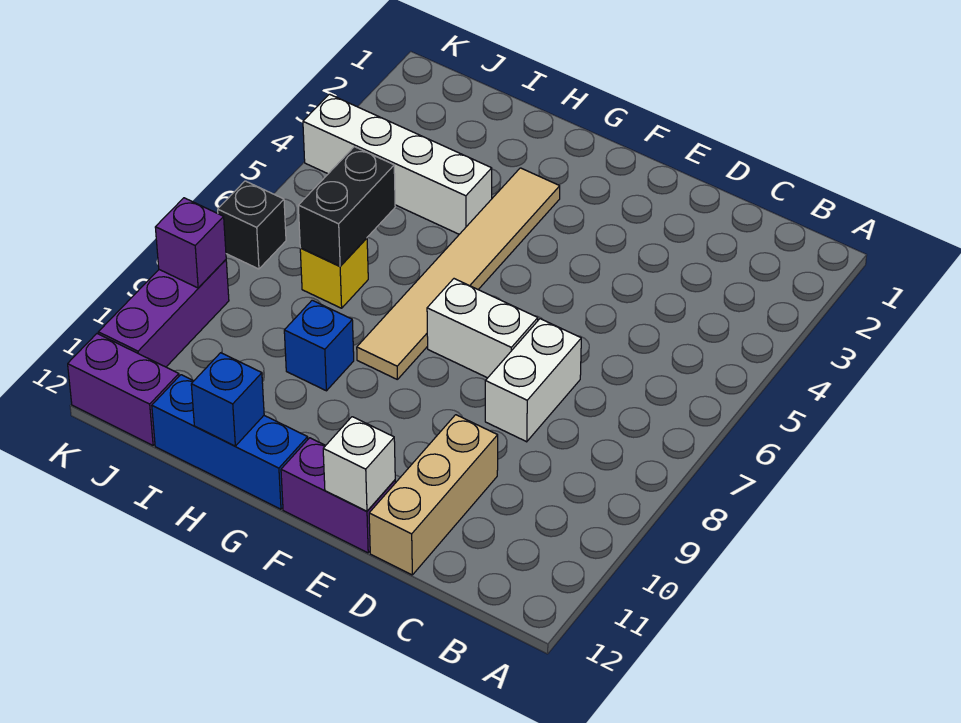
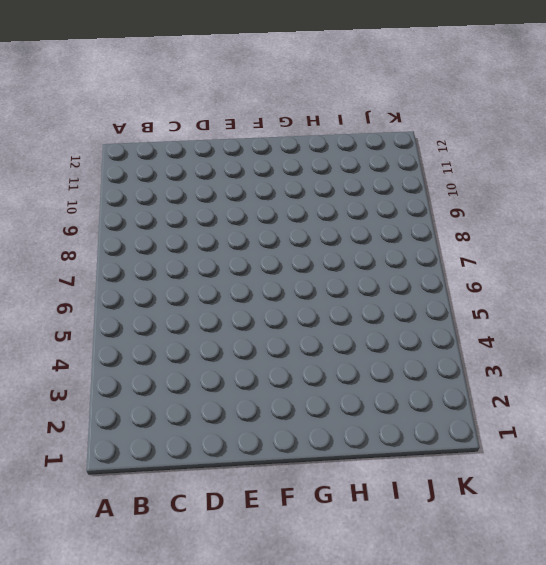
none -> white brick D7:D8 level 1
none -> tan brick D10:D12 level 1
none -> white brick E7:F7 level 1

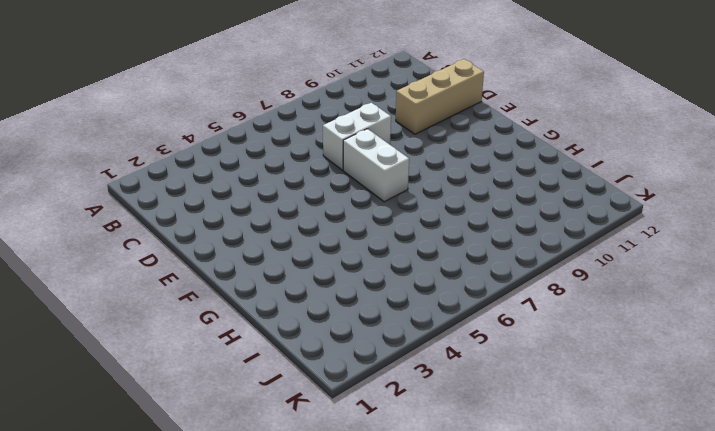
none -> purple brick E12:F12 level 1
none -> tan tile G3:G8 level 1
none -> blue brick G12:I12 level 1

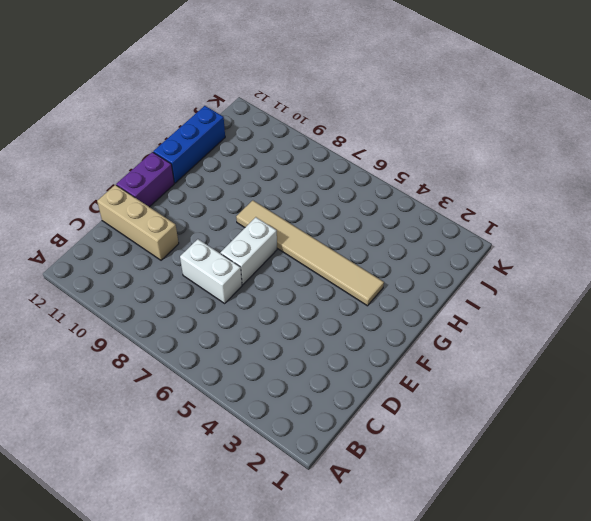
none -> white brick H4:K4 level 1
none -> blue brick H9 level 1
none -> yellow brick I7 level 1

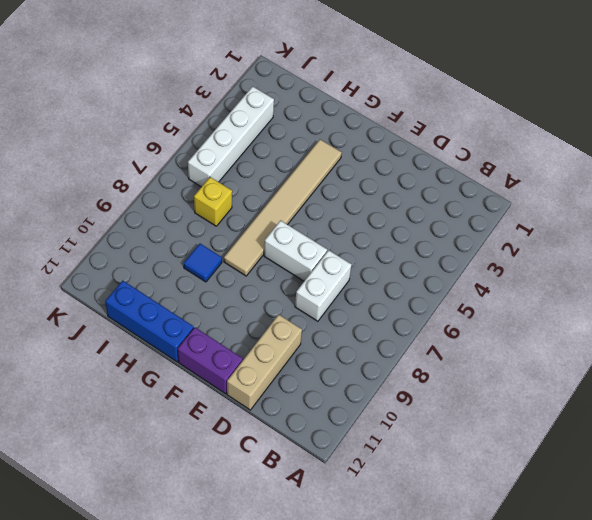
blue tile H9 level 1 -> blue brick H9 level 1
white brick J3:J6 level 1 -> white brick H4:K4 level 1
none -> purple brick J12:K12 level 1
none -> black brick K7 level 1
none -> purple brick K9:K11 level 1

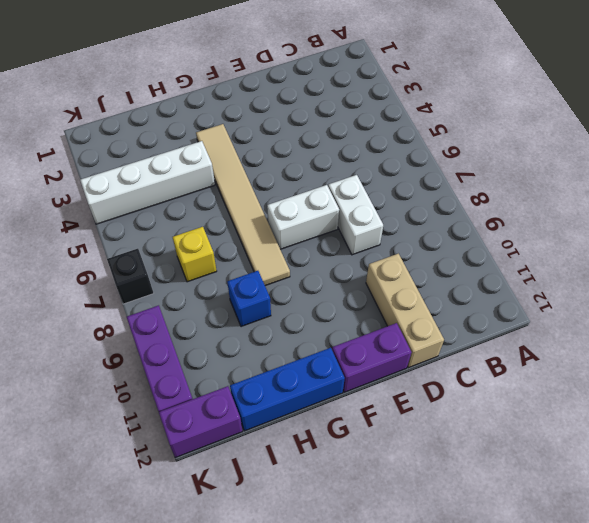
none -> white brick E12 level 2
none -> blue brick H12 level 2
none -> black brick I6:I7 level 2

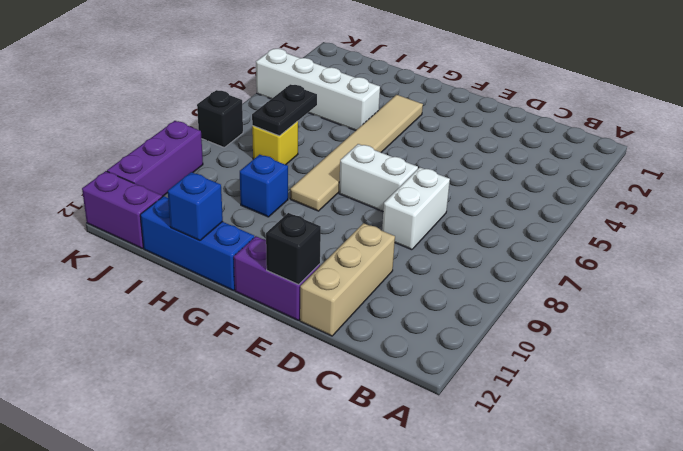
black brick E12 level 2 -> white brick E12 level 2
black plate I6:I7 level 2 -> black brick I6:I7 level 2
none -> purple brick K9 level 2

